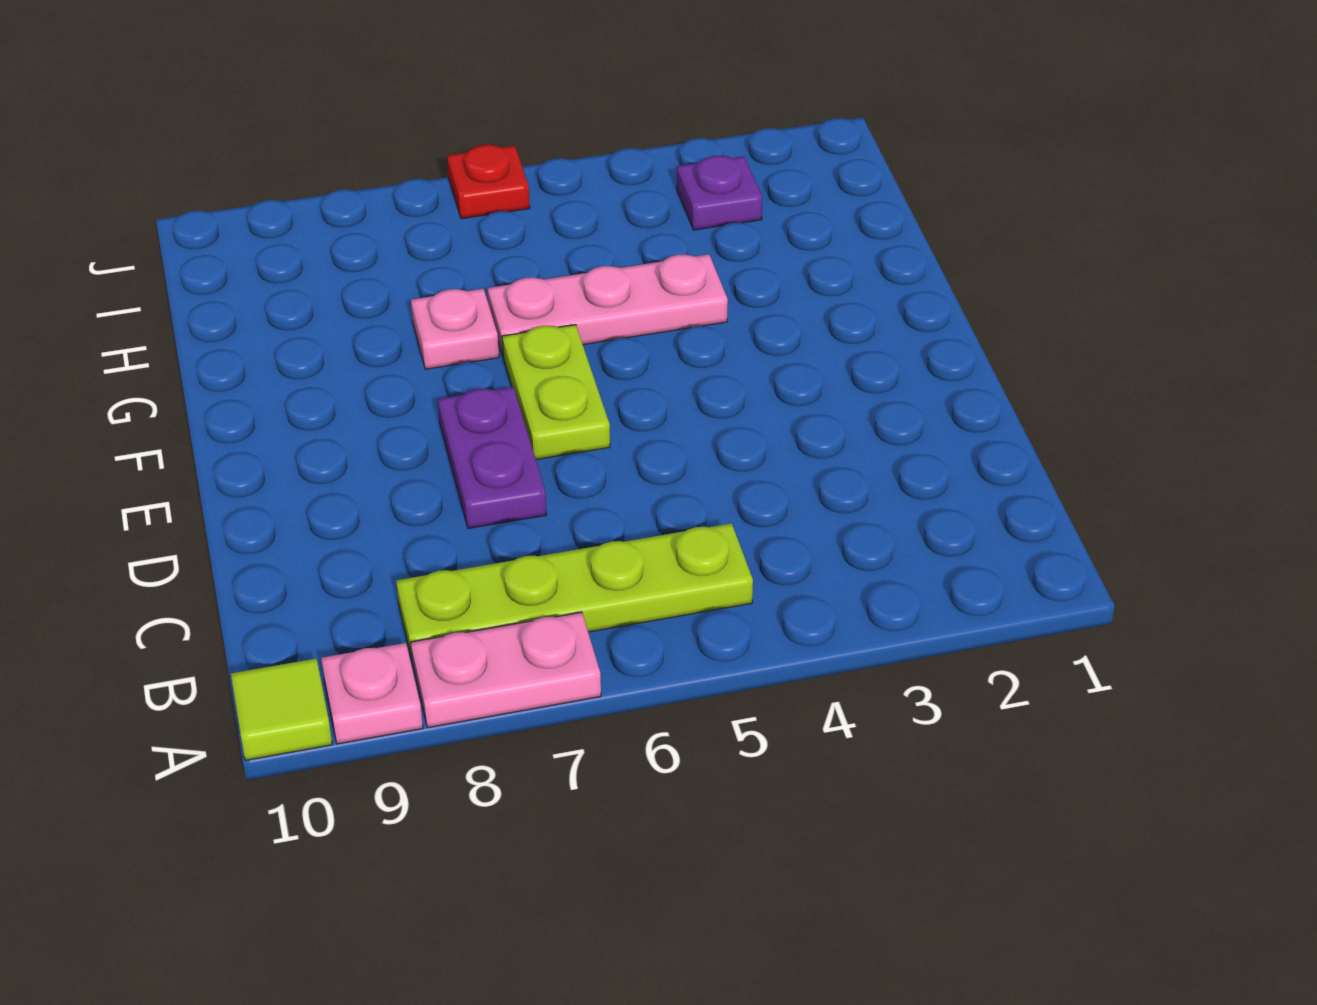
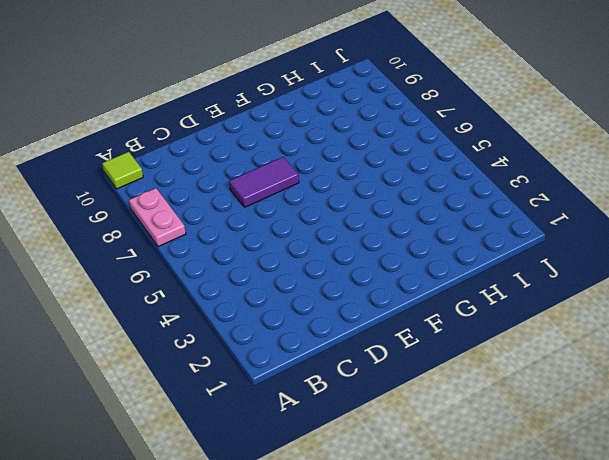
purple tile D7:E7 level 1 -> purple plate D7:E7 level 1
none -> pink plate A9 level 1
none -> lime plate B5:B8 level 1

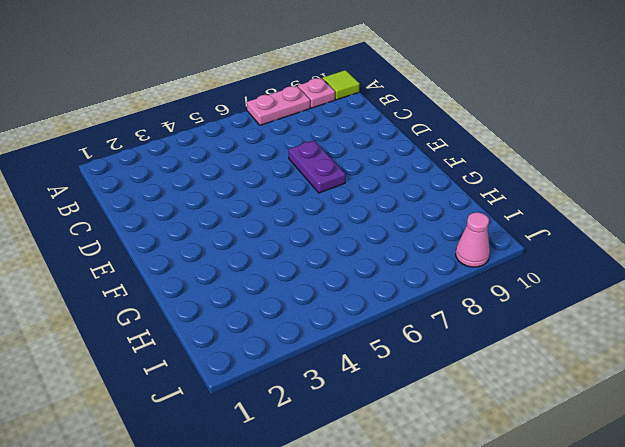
pink cone J9 level 1 -> none
none -> lime plate B5:B8 level 1
none -> lime plate E6:F6 level 1

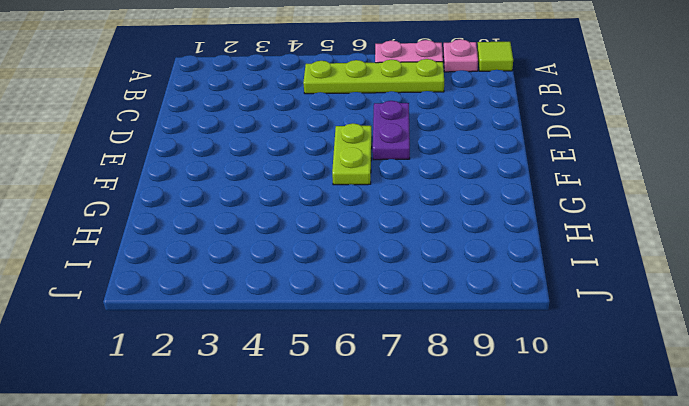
none -> pink plate G4:G6 level 1
none -> pink plate G7 level 1

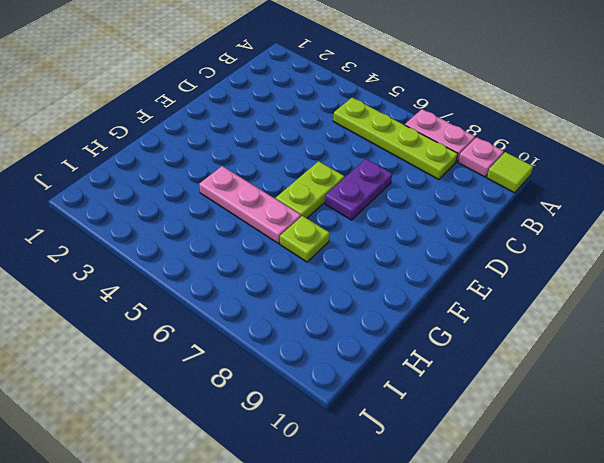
lime plate G7 level 1 -> pink plate G7 level 1
none -> purple plate I3 level 1
none -> red plate J6 level 1

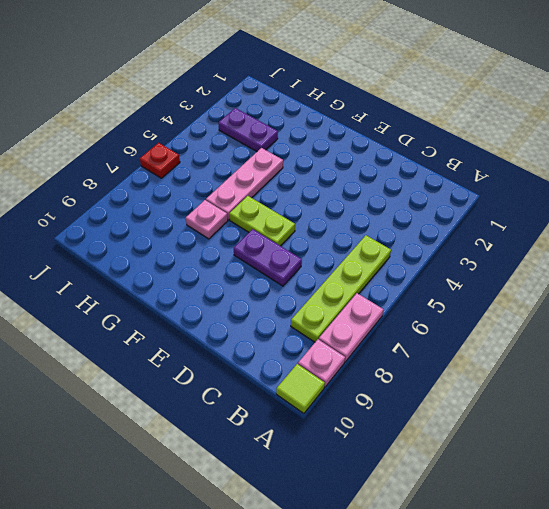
purple plate H3:I3 level 1 -> purple plate I3 level 1

